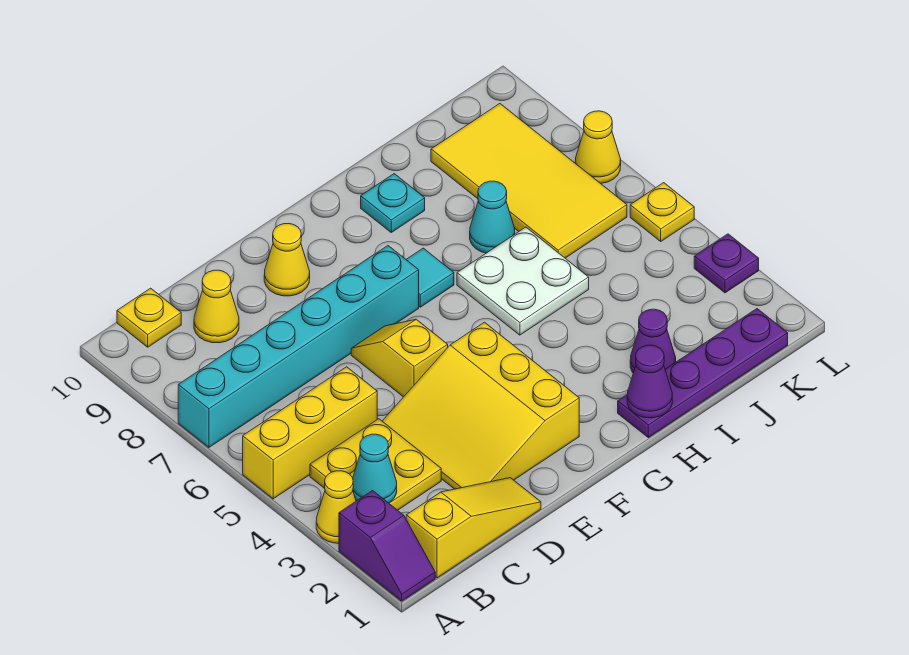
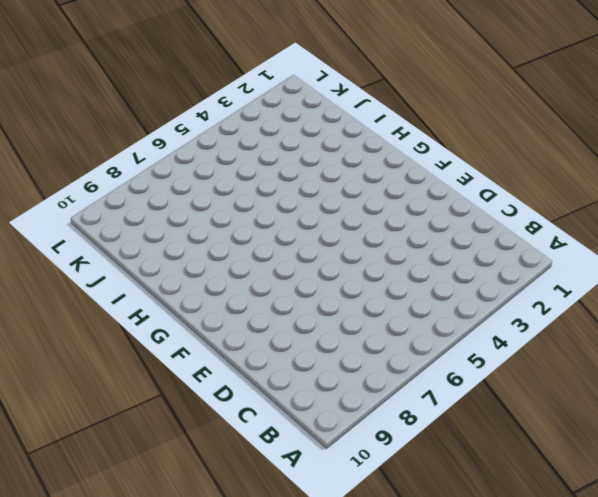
none -> purple slope A1:A2 level 1 top 2
none -> yellow cone A3 level 1
none -> yellow brick A5:C5 level 1

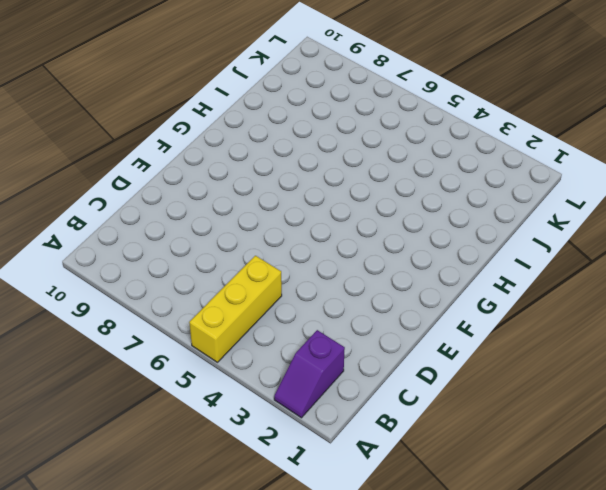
purple slope A2:B2 level 1 top B -> purple slope A1:A2 level 1 top 2
none -> yellow cone A3 level 1
none -> cyan brick A7:F7 level 1
none -> yellow slope B1:D1 level 1 top B

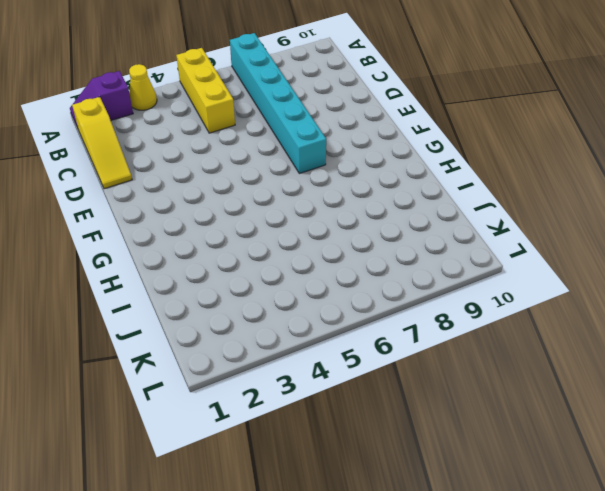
none -> yellow plate B3:C4 level 1
none -> yellow plate B10 level 1
none -> yellow cone C9 level 1

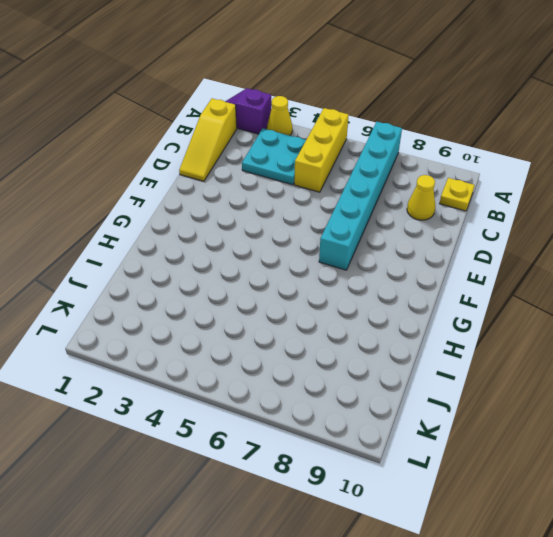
cyan plate B3:C4 level 1 -> yellow plate B3:C4 level 1
none -> yellow slope D2:F4 level 1 top F
none -> yellow slope E5:E6 level 1 top 5
none -> yellow cone E9 level 1

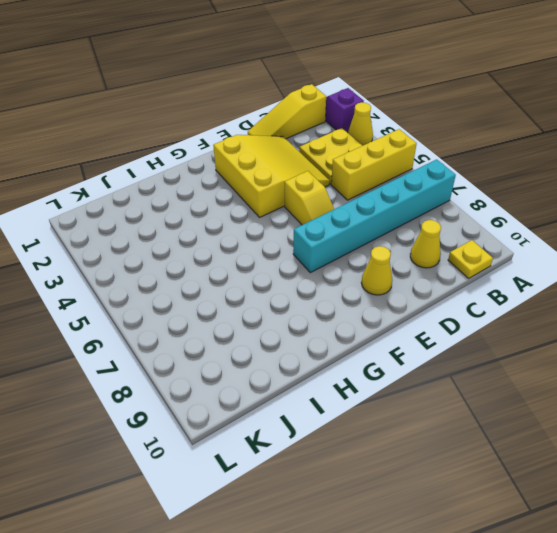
none -> cyan tile G7 level 1
none -> purple plate H1:K1 level 1
none -> white plate H5:I6 level 1

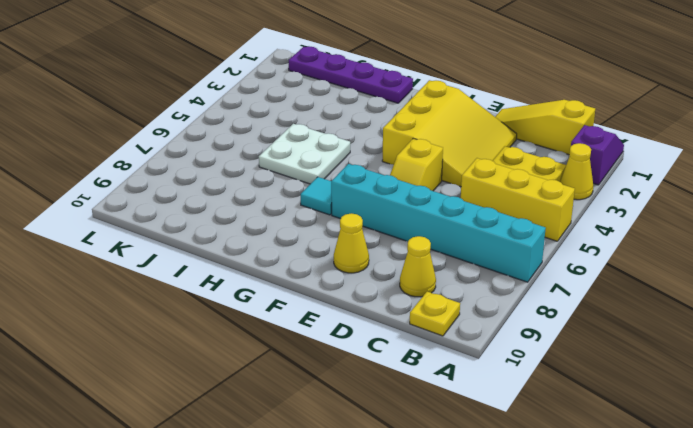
none -> cyan plate H9 level 1
none -> purple cone I2 level 1
none -> cyan cone I7 level 1

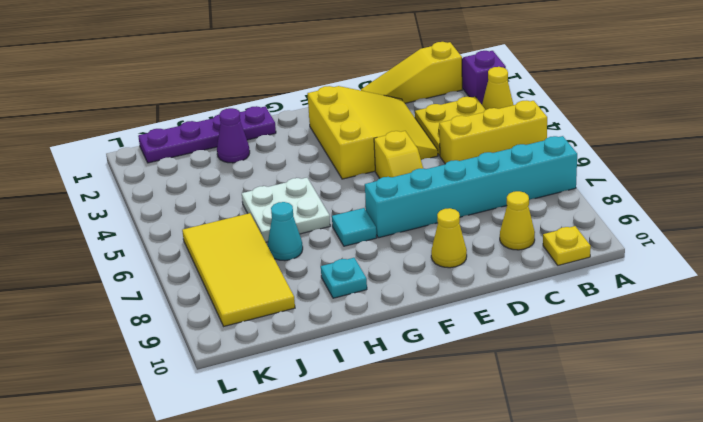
none -> purple plate L3 level 1
none -> yellow plate L5 level 1
none -> yellow cone L7 level 1

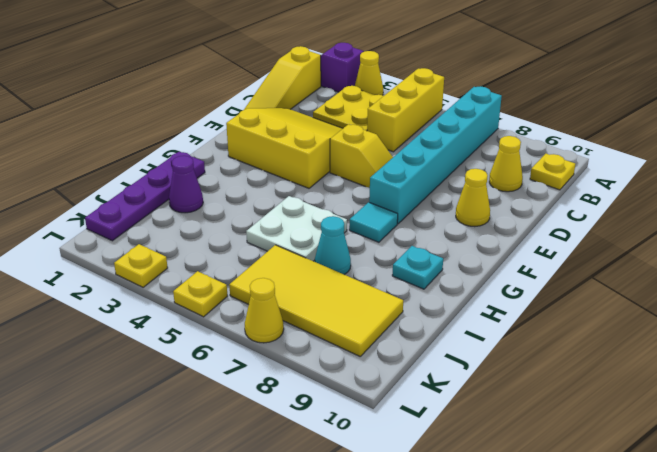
yellow plate L3 level 1 -> purple plate L3 level 1
none -> cyan cone B3 level 2
none -> purple cone H1 level 2

